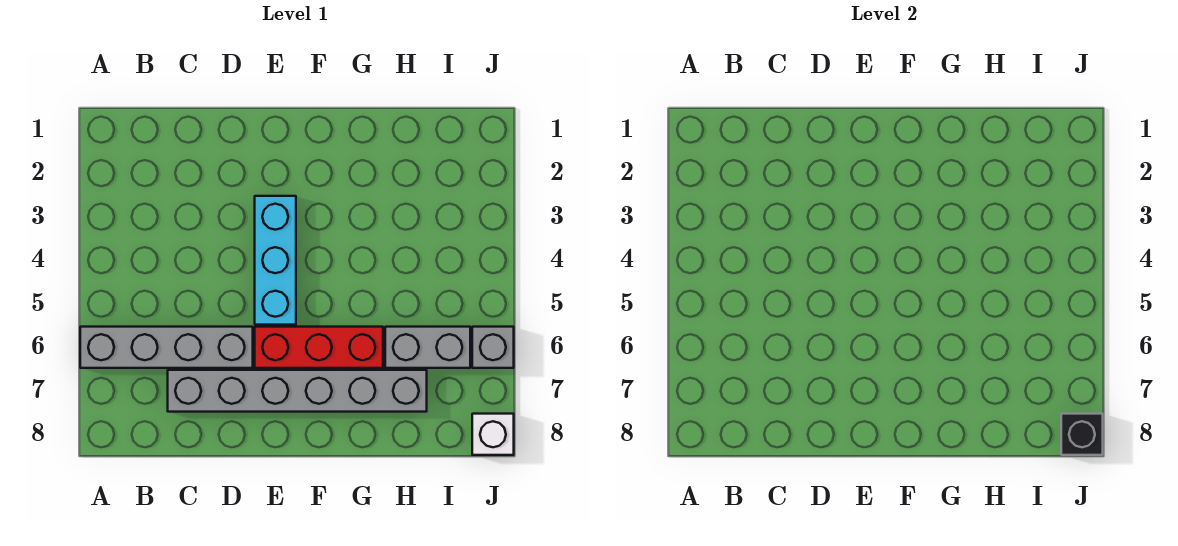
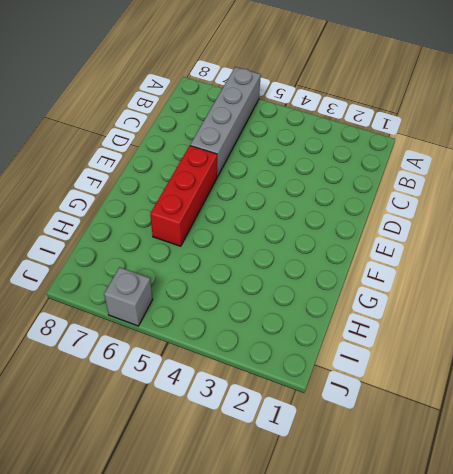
none -> grey brick C7:H7 level 1
none -> cyan brick E3:E5 level 1

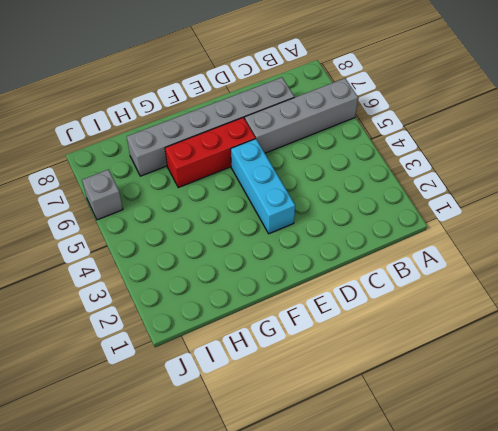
none -> grey brick H6:I6 level 1
none -> white brick J8 level 1

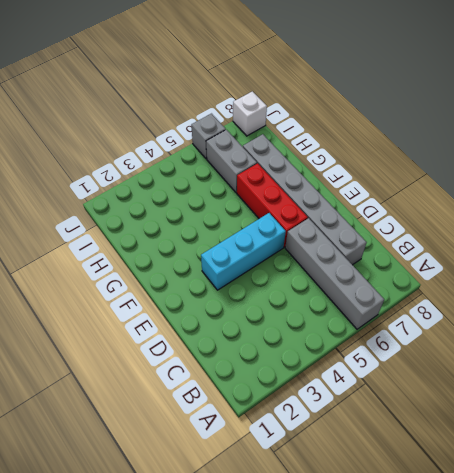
none -> black brick J8 level 2

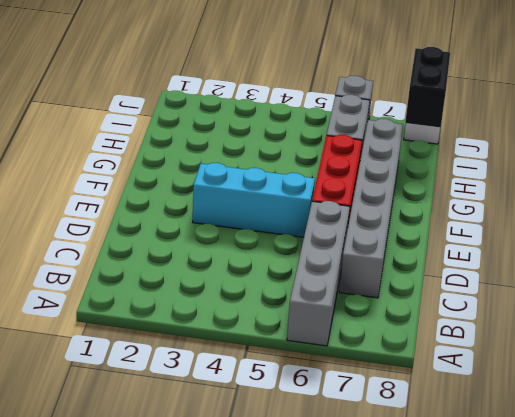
black brick I8:J8 level 2 -> black brick J8 level 2

